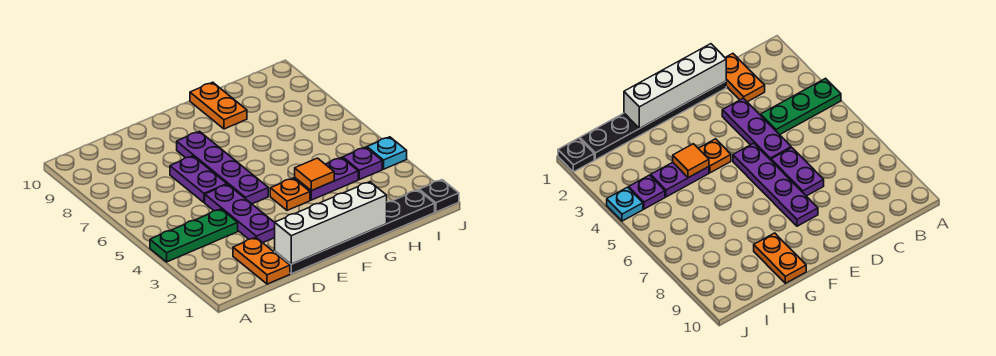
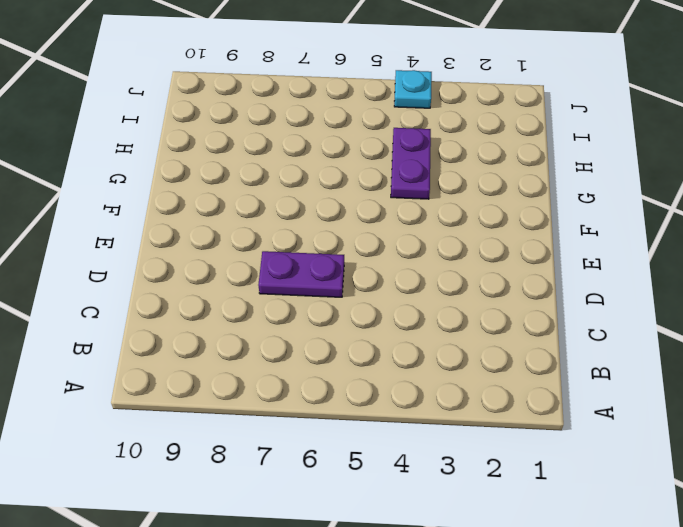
none -> green plate A4:C4 level 1
none -> orange plate C1:C2 level 1
none -> black plate D1:I1 level 1

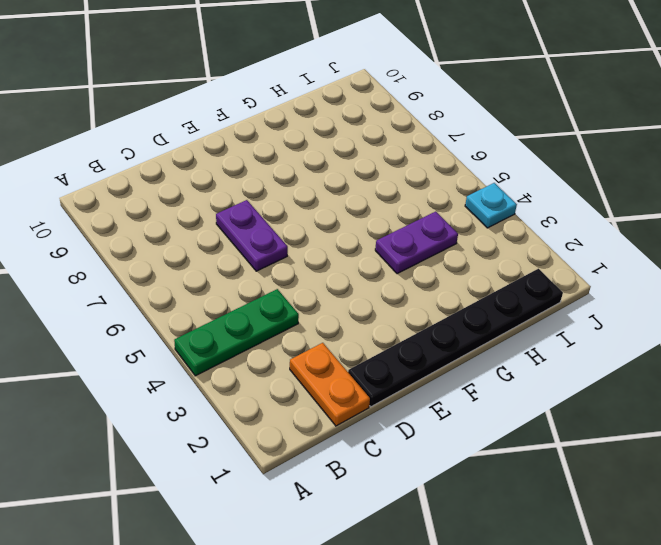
none -> purple plate D3:D5 level 1
none -> purple plate E5:E8 level 1
none -> orange plate F4 level 1

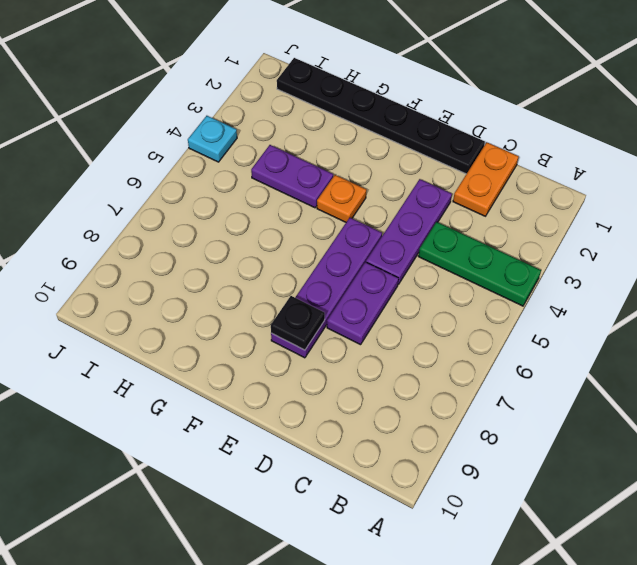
black plate E8 level 2 -> black plate J1 level 1
none -> orange plate G9:G10 level 1
none -> purple plate I4 level 1
none -> white brick D1:G1 level 2

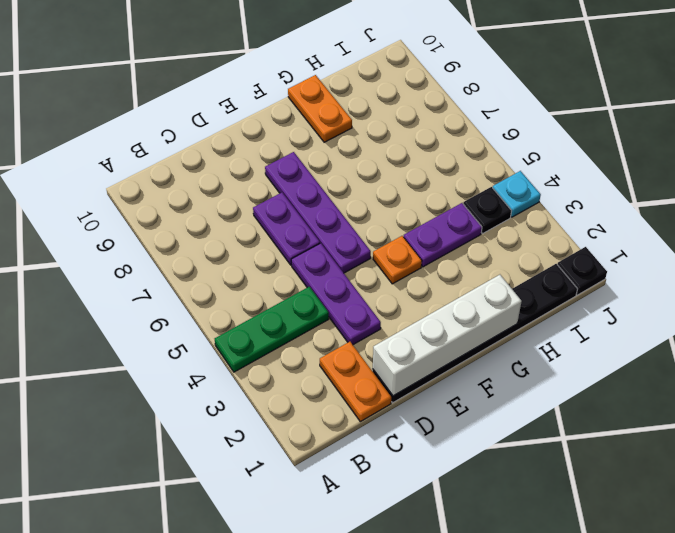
black plate I4 level 1 -> purple plate I4 level 1
none -> orange tile G4 level 2

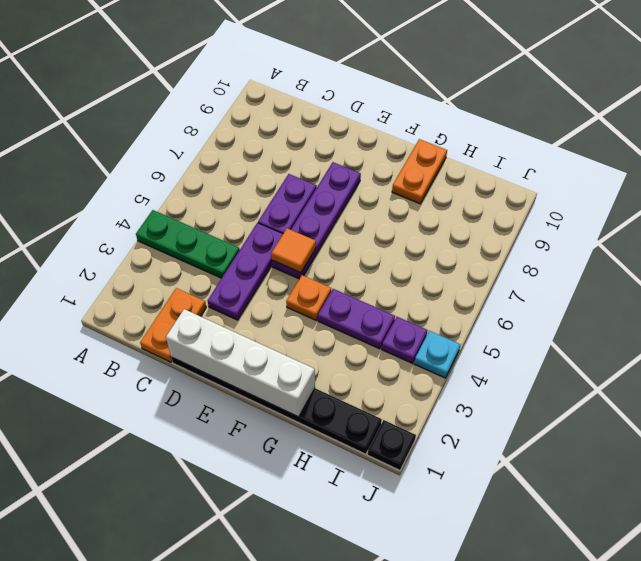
orange tile E5 level 2 -> orange tile G4 level 2

